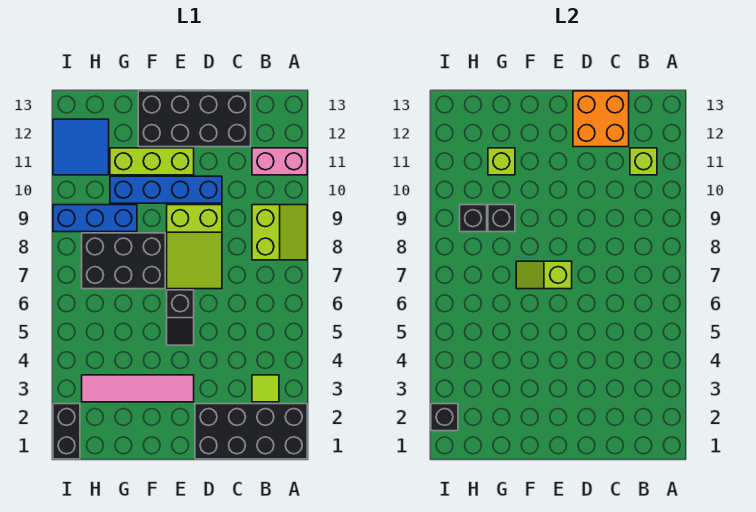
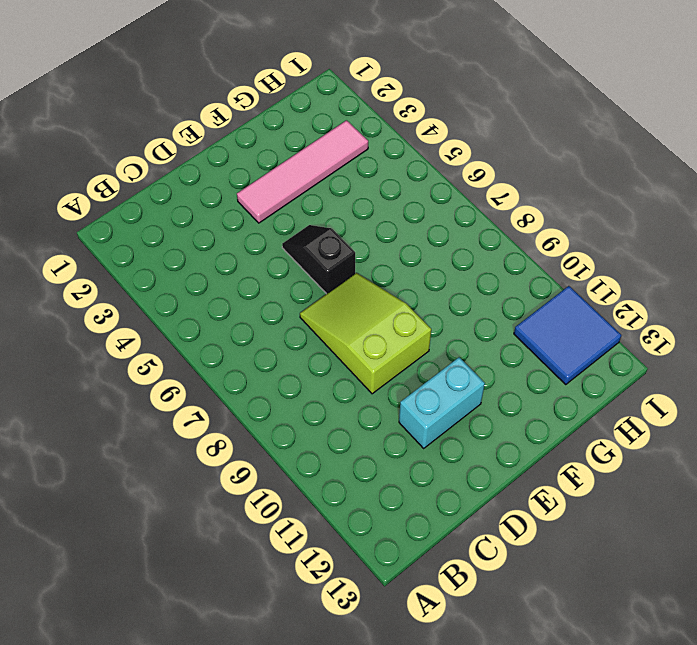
cyan brick D11:E11 level 1 -> lime brick E11:G11 level 1
none -> black brick A1:D2 level 1
none -> lime slope A8:B9 level 1 top B
none -> pink brick A11:B11 level 1

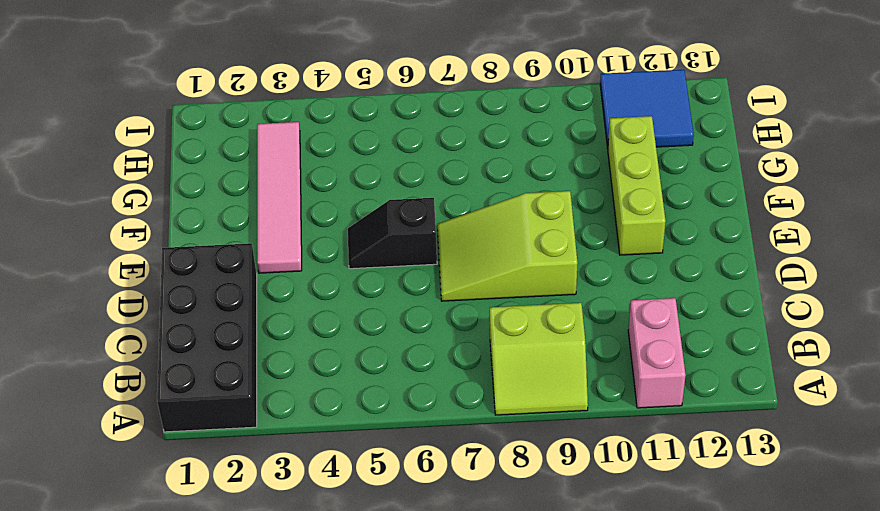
none -> lime tile B3 level 1
none -> black brick C12:F13 level 1
none -> blue brick D10:G10 level 1

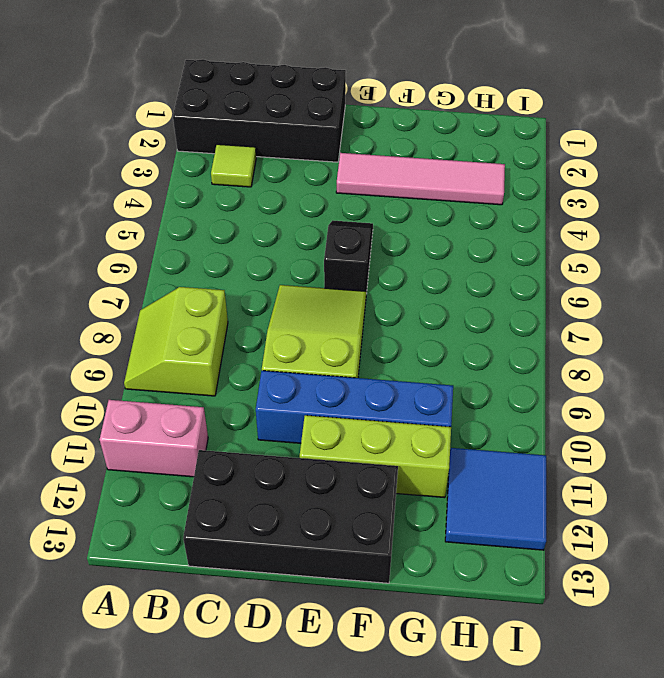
none -> black brick F7:H8 level 1
none -> blue brick G9:I9 level 1
none -> black brick I1:I2 level 1

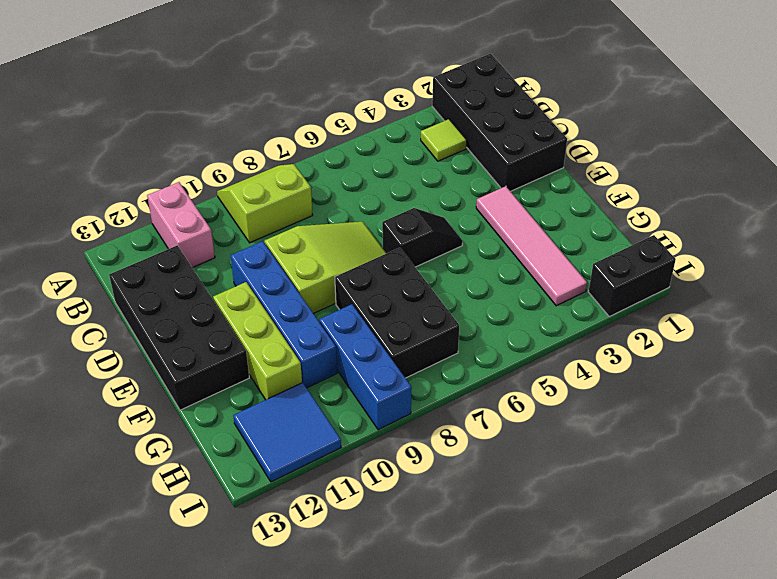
none -> lime brick B11 level 2
none -> orange brick C12:D13 level 2
none -> lime slope E7:F7 level 2 top E

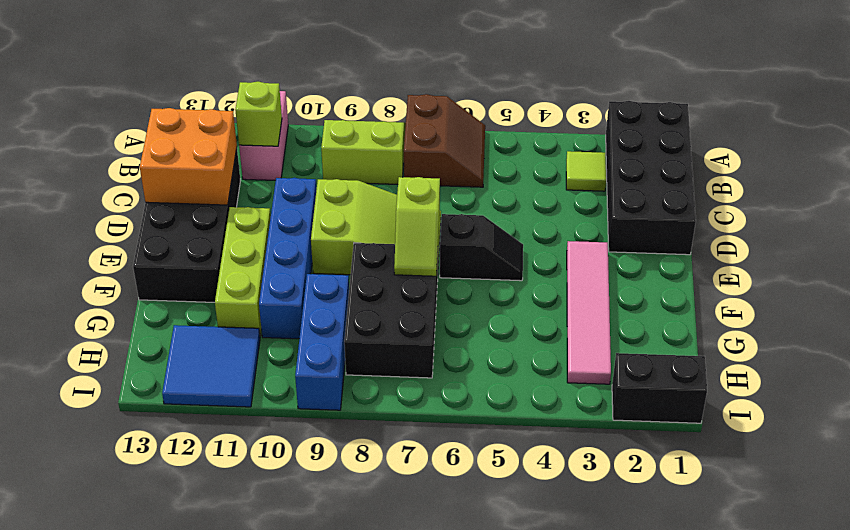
brown slope A6:B7 level 1 top 7 -> none
none -> black brick G9 level 2
none -> lime brick G11 level 2
none -> black brick H9 level 2

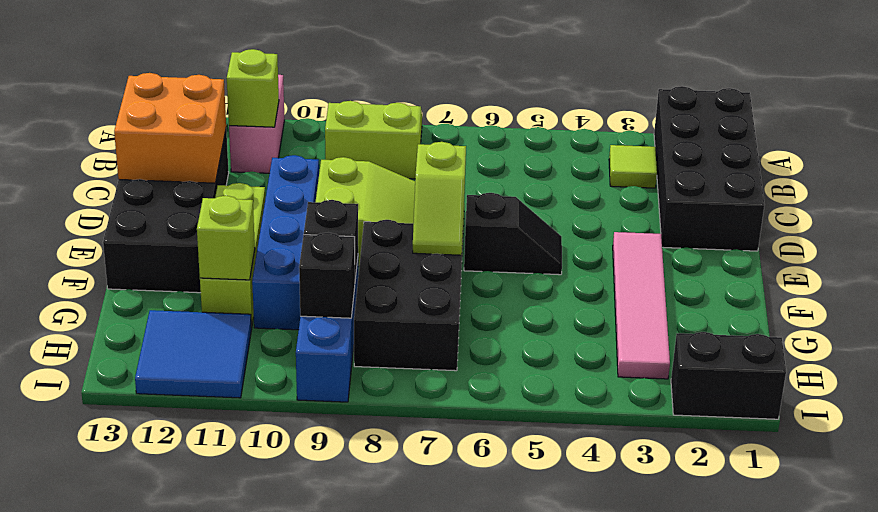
none -> black brick I2 level 2

